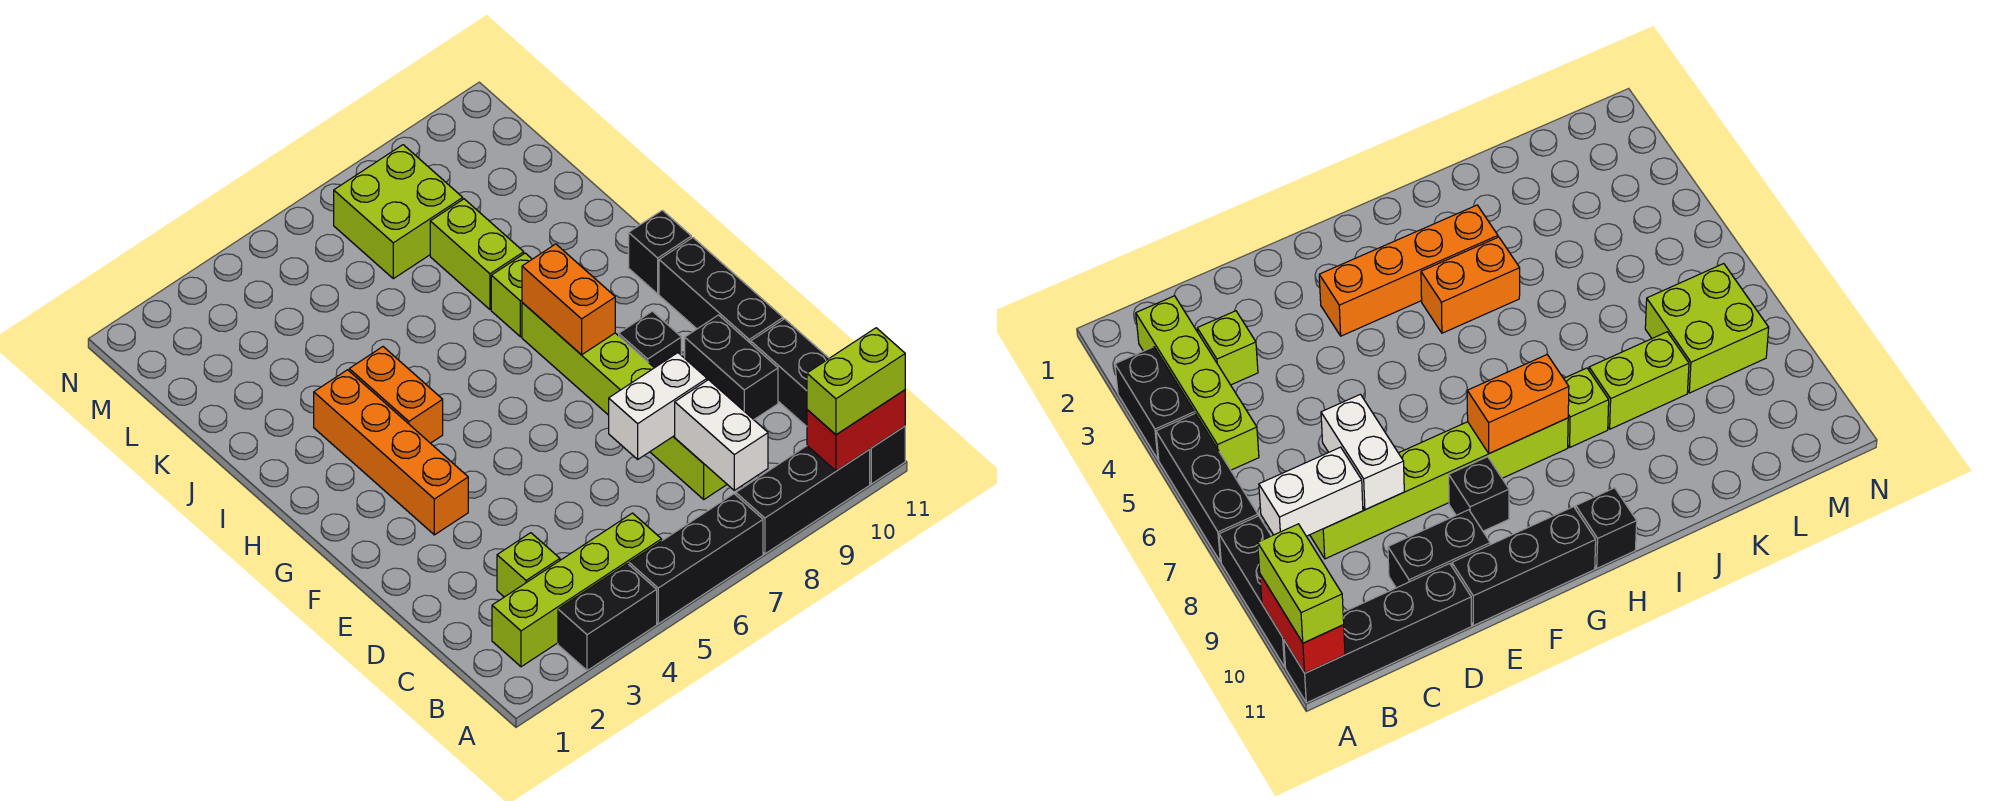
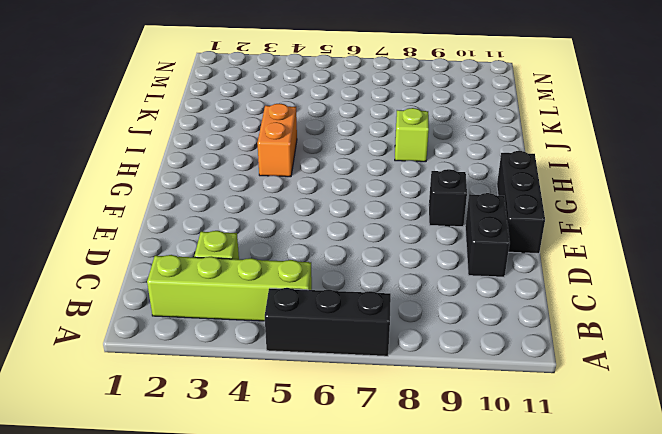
none -> black brick A3:A4 level 1
none -> black brick A8:A10 level 1
none -> black brick A11:D11 level 1

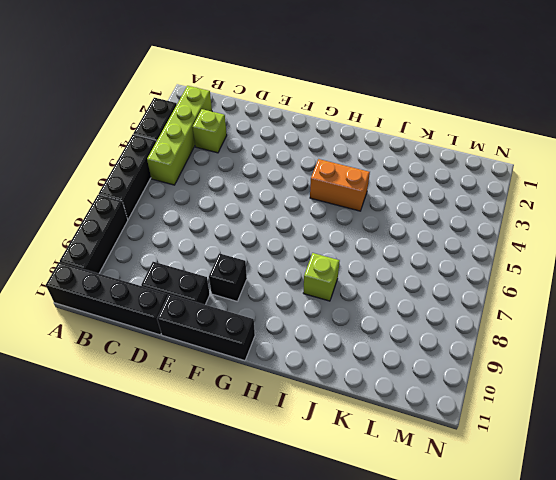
none -> lime brick C8:H8 level 1
none -> orange brick F3:I3 level 1
none -> black brick H11 level 1

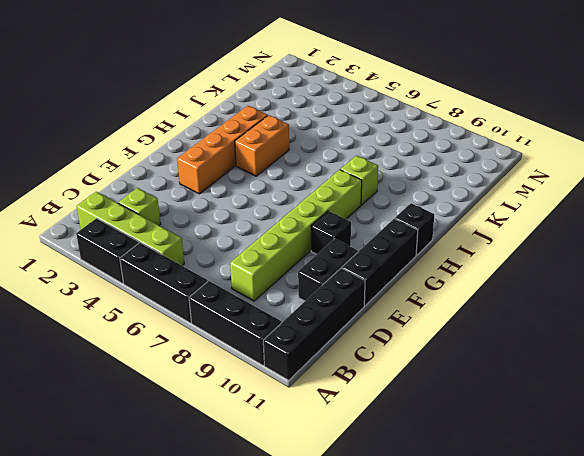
none -> lime brick J8:K8 level 1
none -> lime brick L7:M8 level 1
none -> red brick A10:A11 level 2

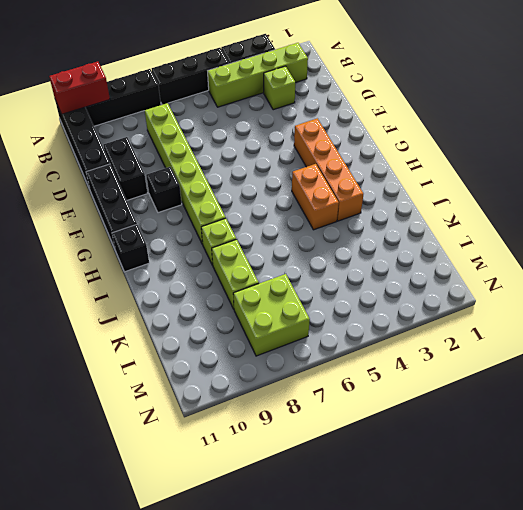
none -> white brick B8:C8 level 2
none -> white brick D7:D8 level 2
none -> orange brick G8:H8 level 2

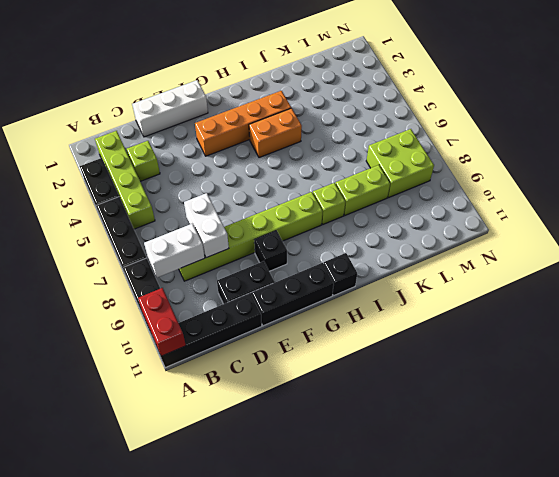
white brick D1:F1 level 1 -> none
none -> orange brick G8:H8 level 2
none -> lime brick A10:A11 level 3

